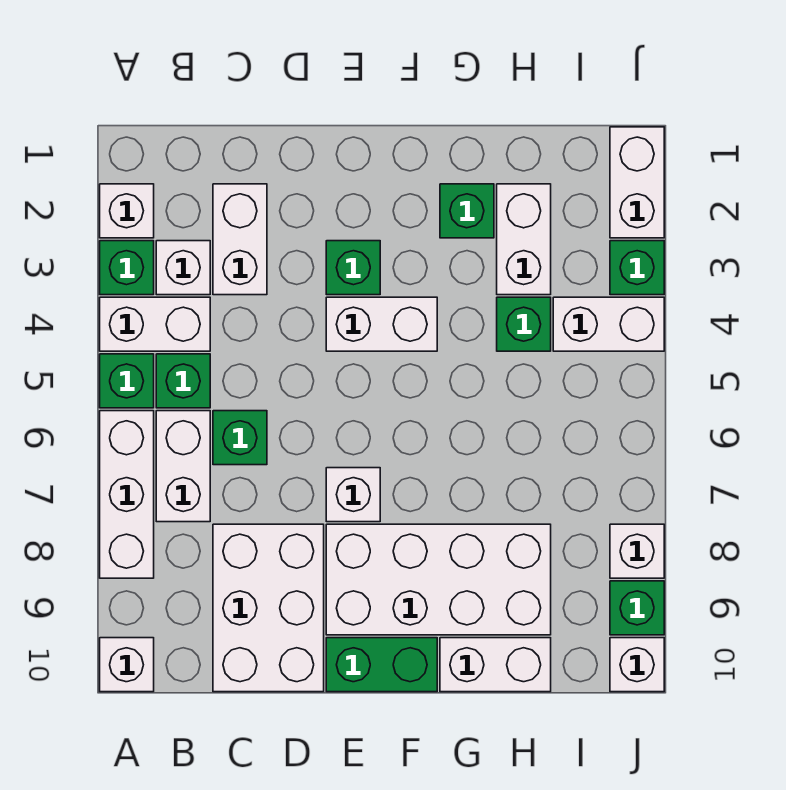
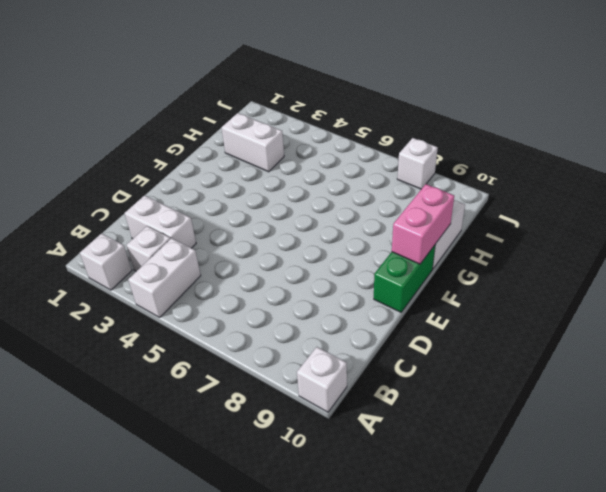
pink brick F10:G10 level 2 -> none
none -> green brick A3 level 1
none -> green brick A5 level 1
none -> white brick A6:A8 level 1

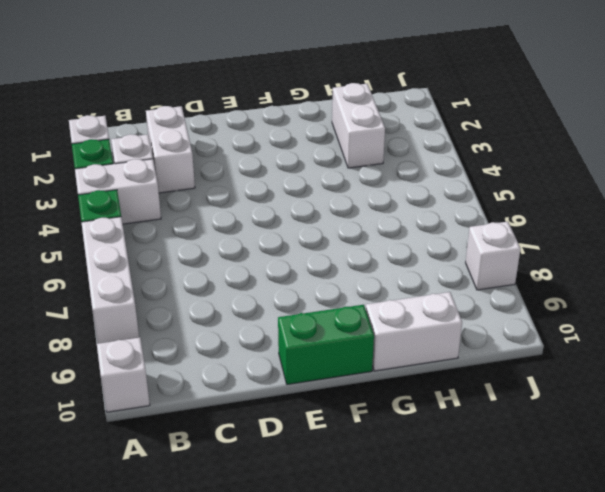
none -> green brick B5 level 1
none -> white brick B6:B7 level 1
none -> green brick C6 level 1

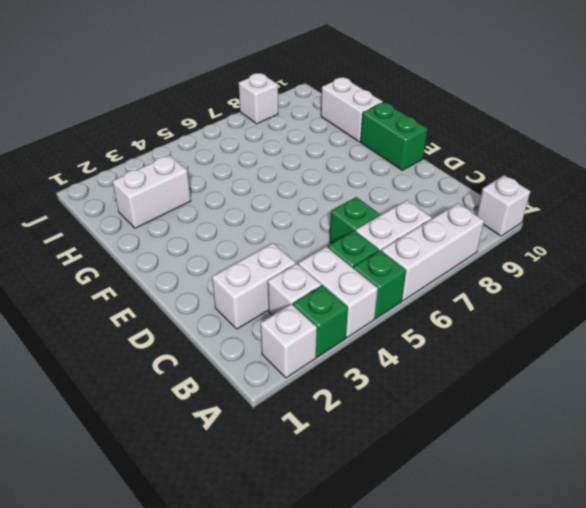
none -> white brick C8:D10 level 1
none -> green brick E3 level 1
none -> white brick E4:F4 level 1

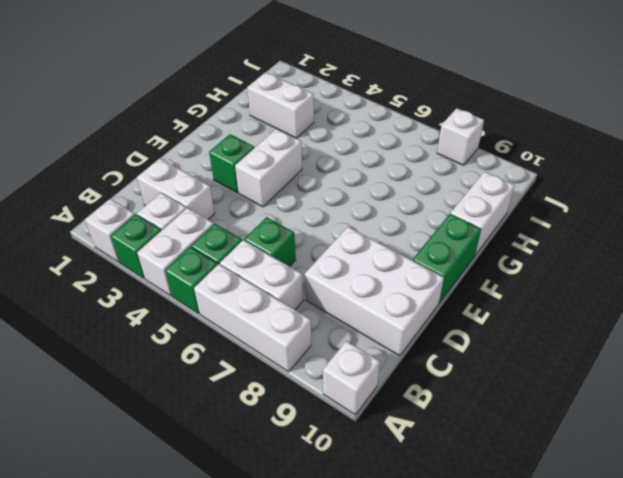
none -> white brick E7 level 1
none -> white brick E8:H9 level 1
none -> green brick G2 level 1

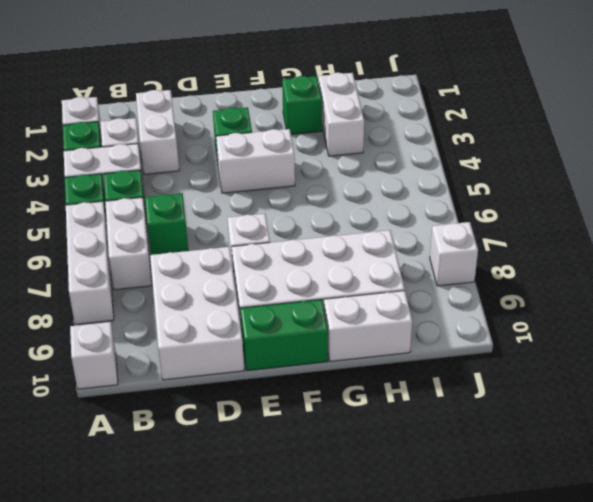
none -> green brick H4 level 1
none -> white brick I4:J4 level 1
none -> white brick J1:J2 level 1

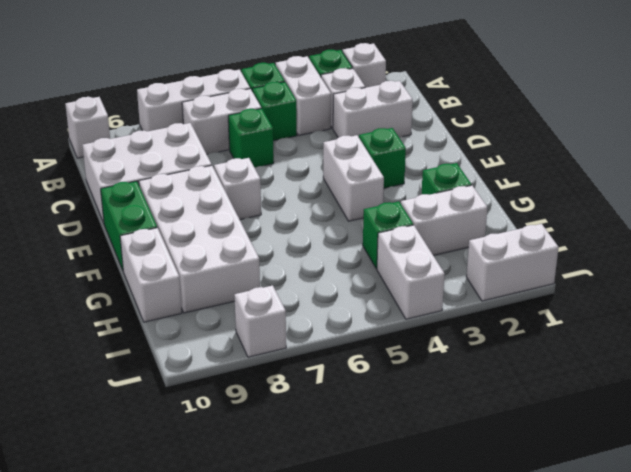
none -> green brick J3 level 1
none -> green brick J9 level 1
none -> white brick J10 level 1

